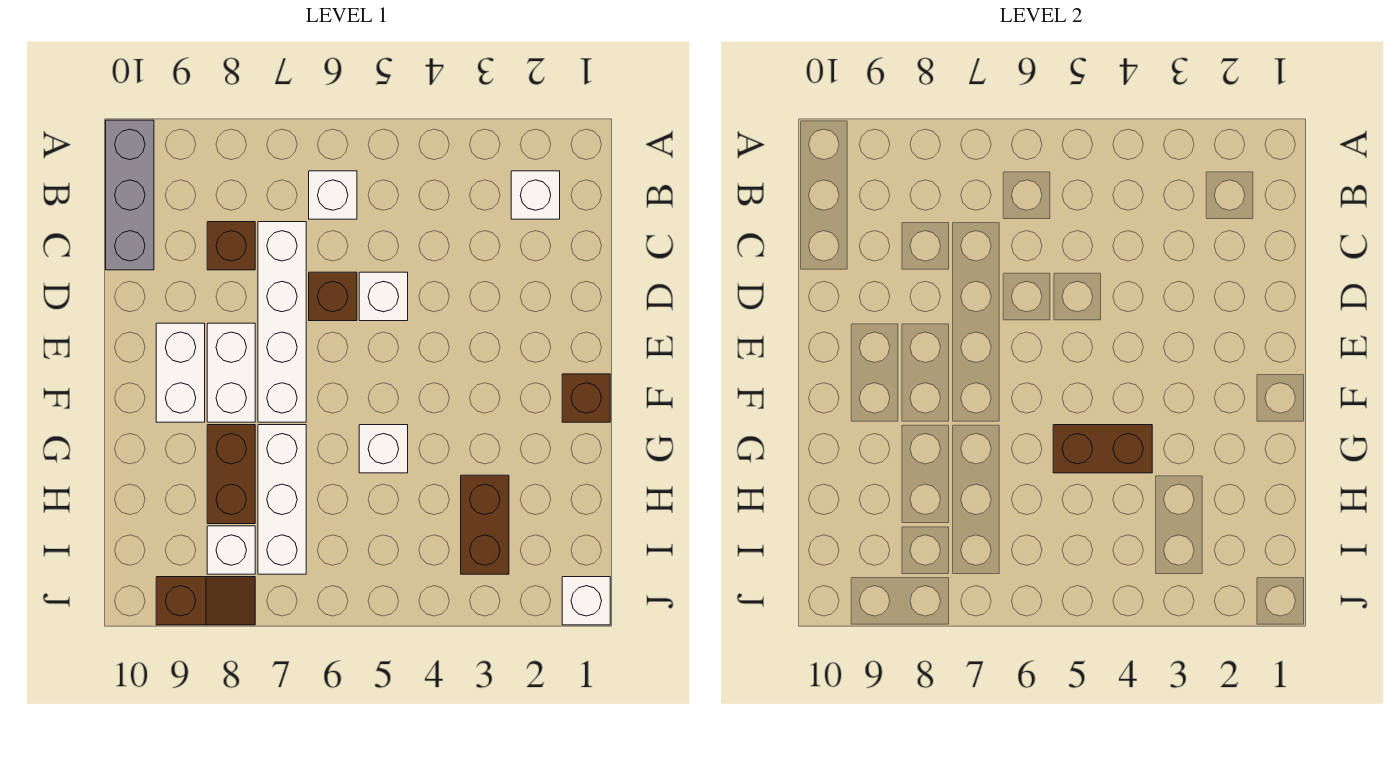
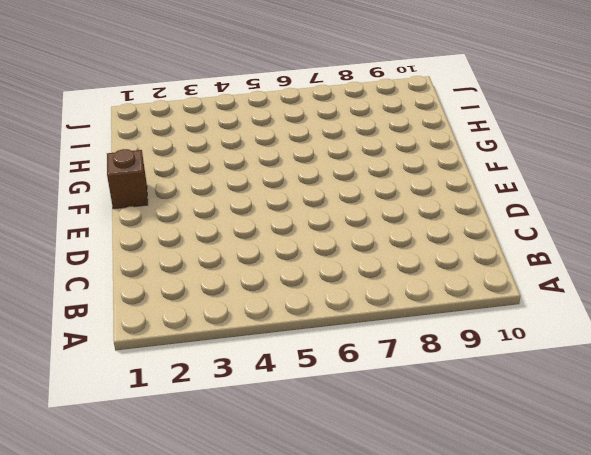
none -> grey brick A10:C10 level 1
none -> white brick B2 level 1
none -> white brick B6 level 1

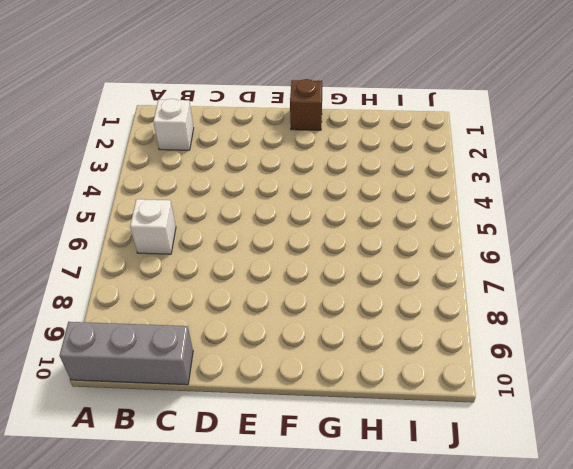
none -> white brick C7:F7 level 1
none -> brown brick C8 level 1
none -> white brick D5 level 1

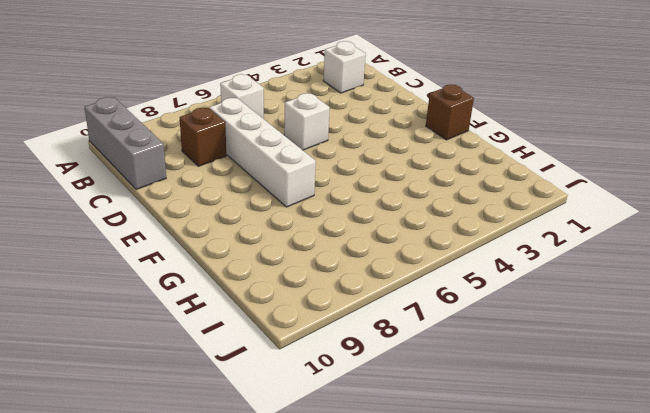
none -> brown brick D6 level 1
none -> white brick E8:F8 level 1
none -> white brick E9:F9 level 1

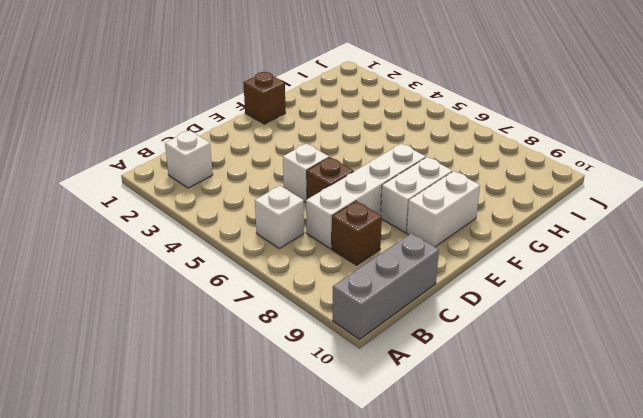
none -> white brick G5 level 1
none -> white brick G7:I7 level 1
none -> brown brick G8:H8 level 1

